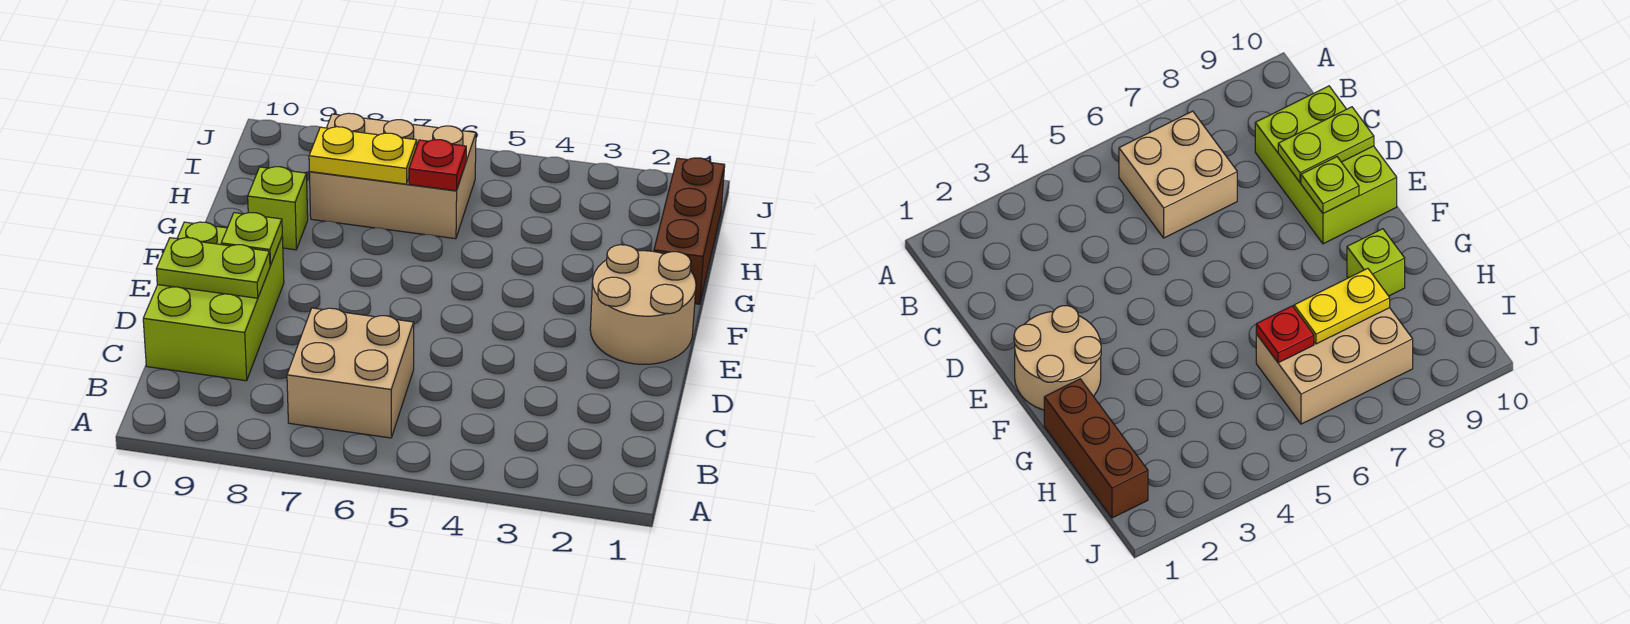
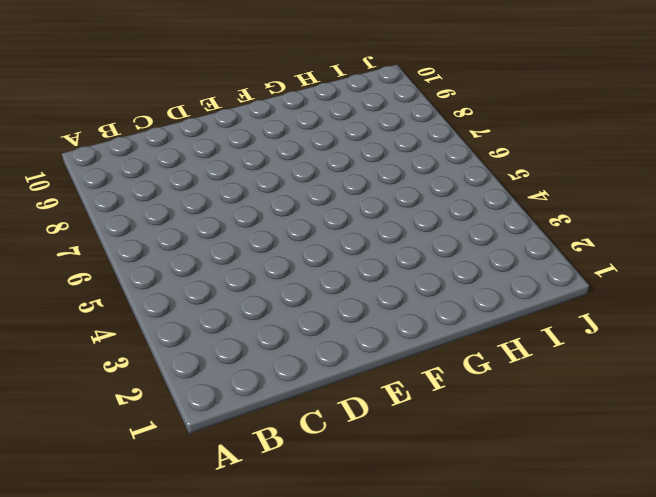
none -> tan brick B6:C7 level 1
none -> lime brick C9:E10 level 1

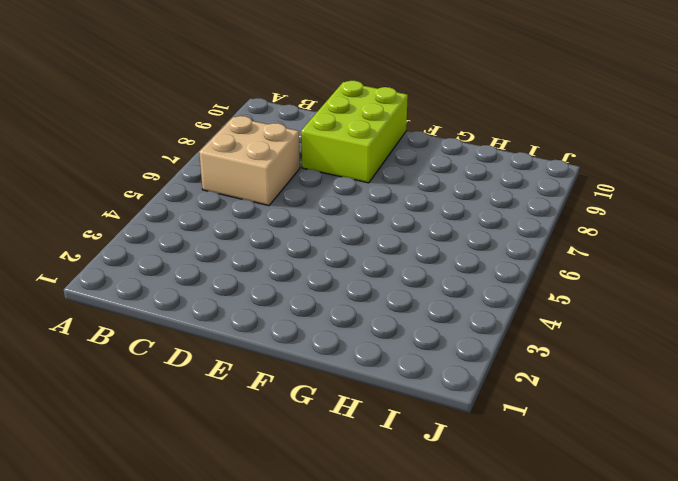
lime brick D8:E10 level 1 -> lime brick C9:E10 level 1
none -> tan round brick E1:F2 level 1
none -> brown brick G1:I1 level 1

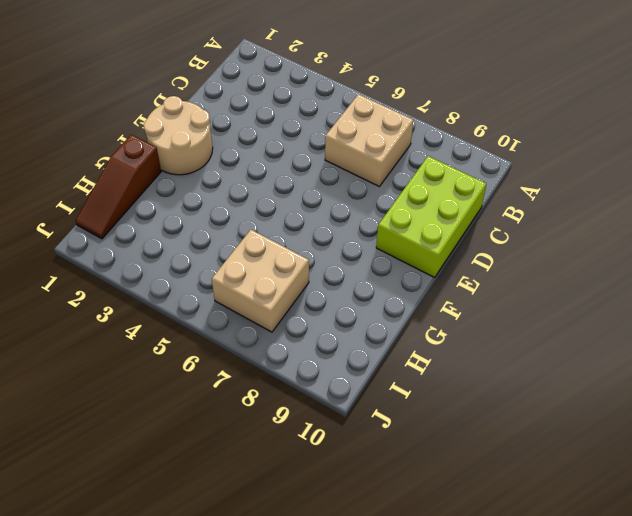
brown slope G1:I1 level 1 top G -> brown brick G1:I1 level 1
tan brick H6:I7 level 1 -> tan brick H6:I8 level 1
none -> lime brick G9 level 1
none -> lime plate D9:D10 level 2

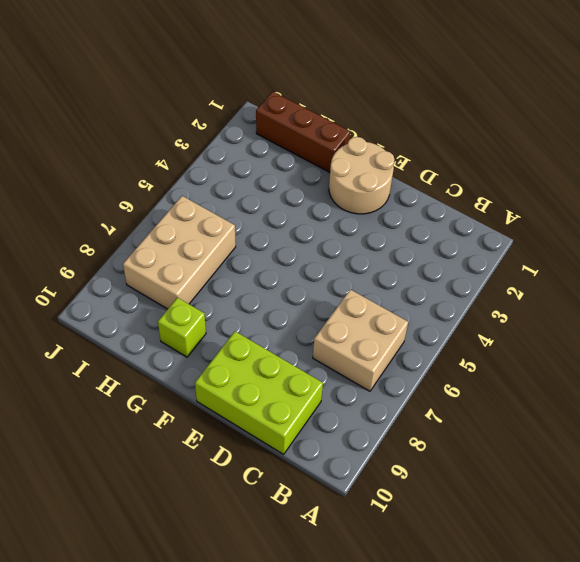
none -> lime plate D9:D10 level 2
none -> lime plate E9 level 2

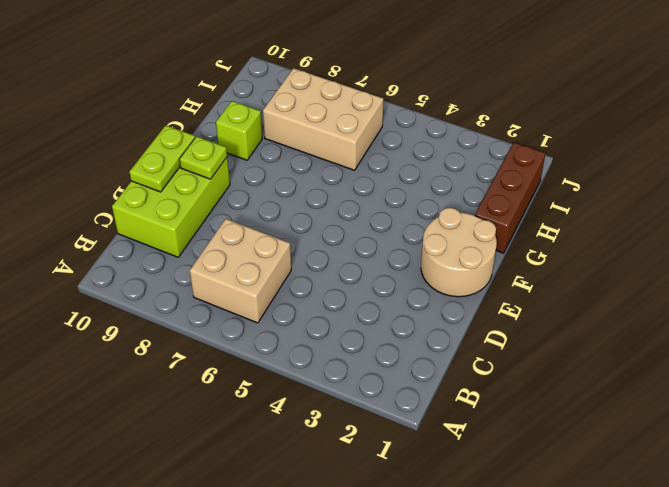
lime plate D10:E10 level 2 -> lime plate D9:D10 level 2
none -> red plate H6 level 2
none -> yellow plate H7:H8 level 2

